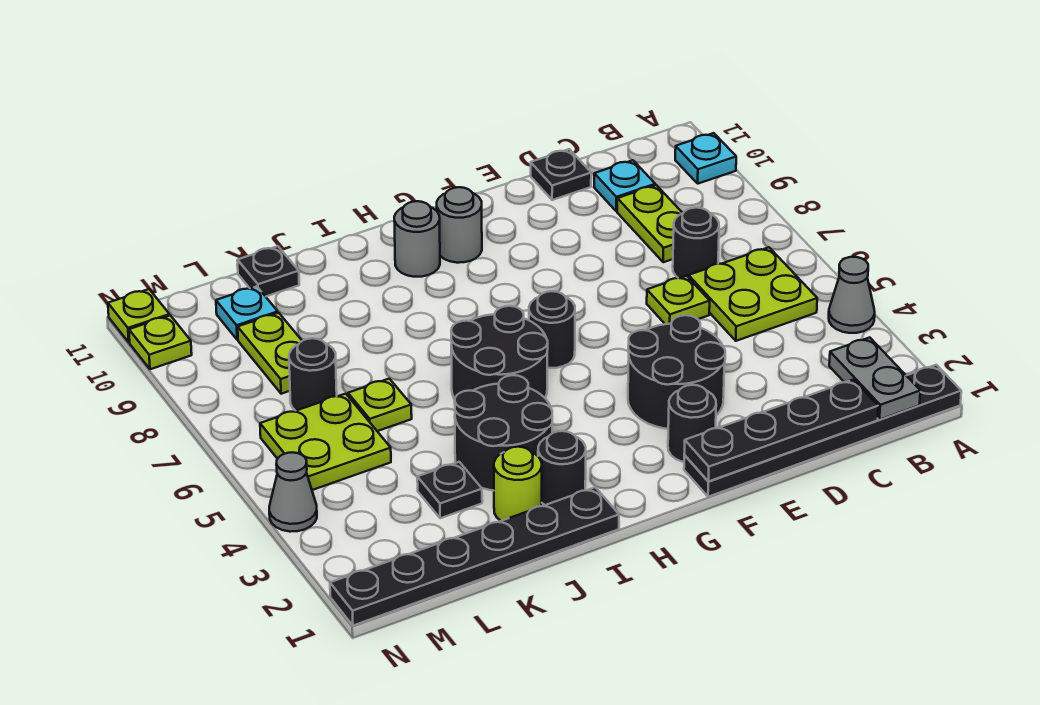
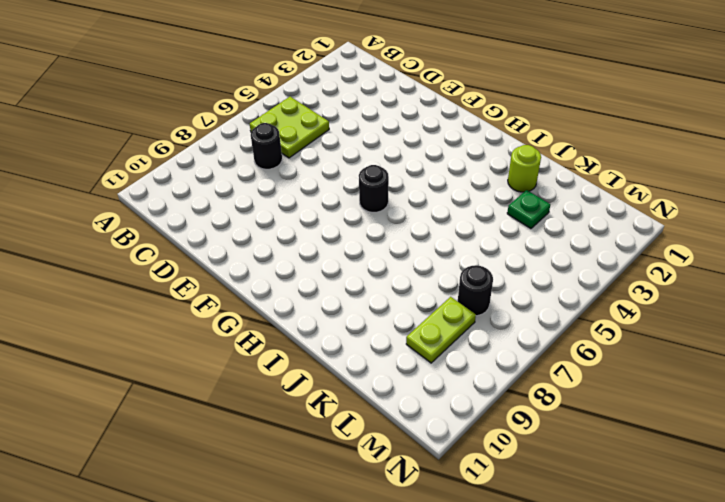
green plate K3 level 1 -> black plate K3 level 1
none -> black plate A1:F1 level 1
none -> grey cone A4 level 1
none -> cyan plate A10 level 1
none -> lime plate C8:C9 level 1

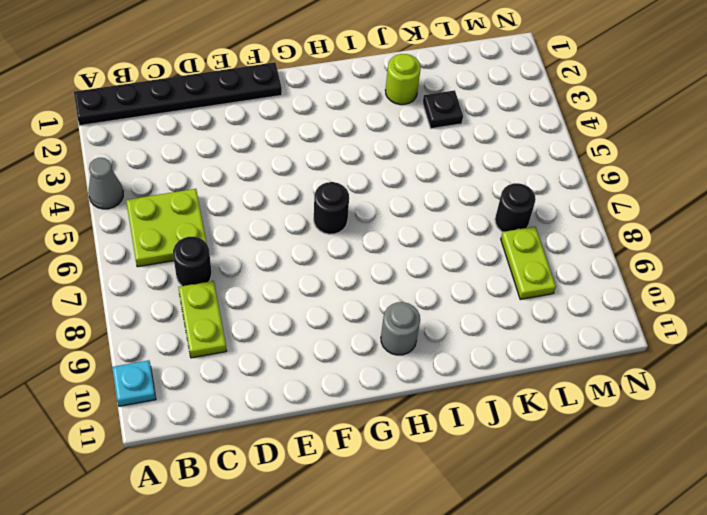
none -> cyan plate C10 level 1
none -> lime plate D6 level 1
none -> black plate D11 level 1
none -> black round brick E3:F4 level 1

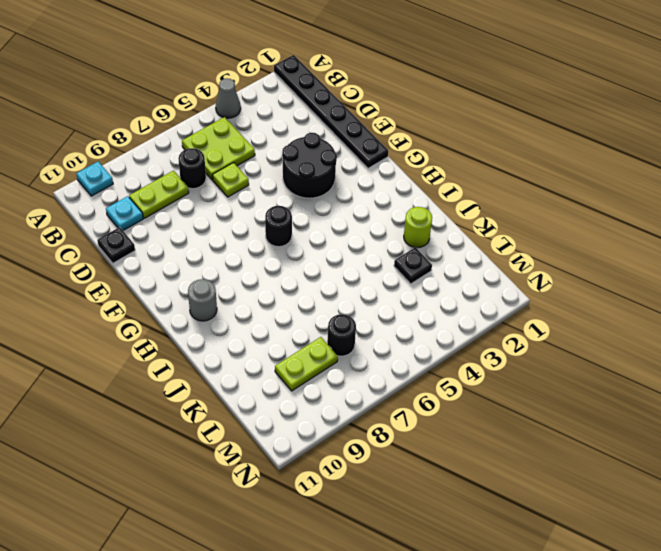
none -> black round brick F2 level 1
none -> grey round brick G10 level 1
none -> black round brick H5:I6 level 1
none -> black plate I1:N1 level 1

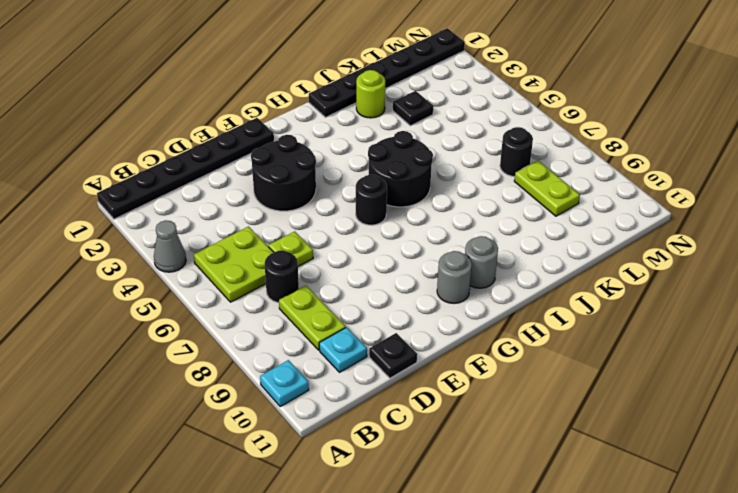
none -> black round brick F2 level 1
none -> black round brick I2 level 1
none -> black round brick I3:J4 level 1
none -> lime plate K6 level 1

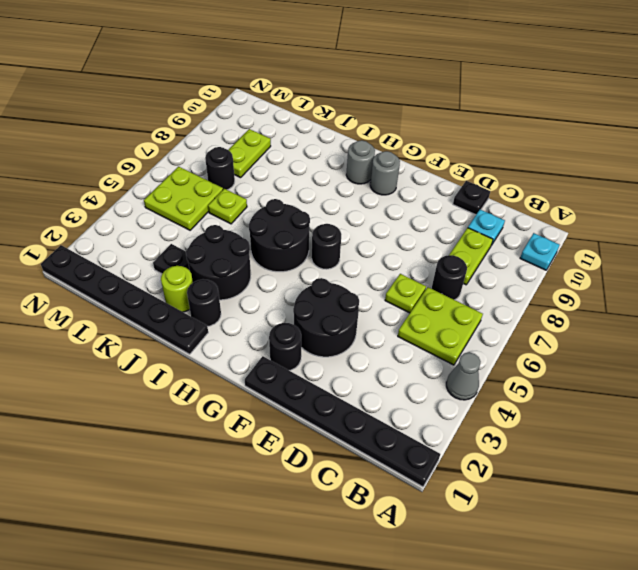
none -> black plate K11 level 1
none -> cyan plate L10 level 1
none -> grey cone N4 level 1
none -> lime plate N10 level 1

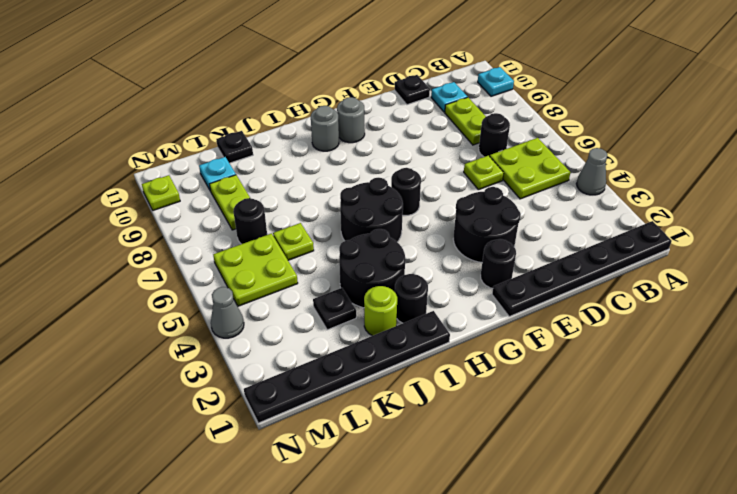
none -> lime plate N11 level 1
none -> grey plate B1:B2 level 2
none -> black plate C1:F1 level 2

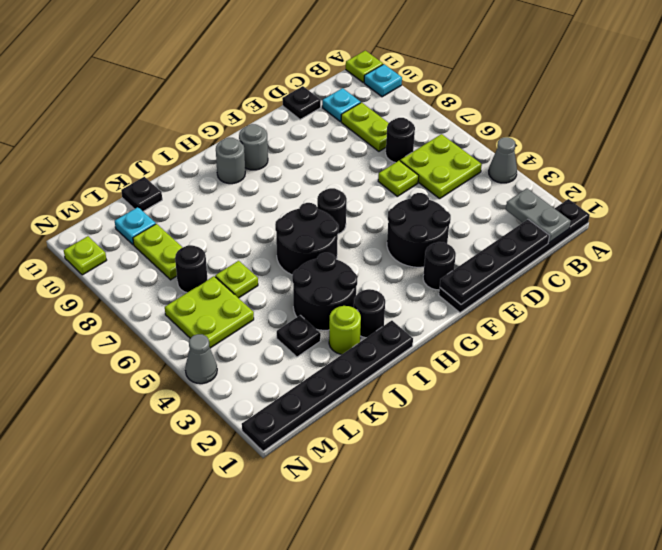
lime plate A11 level 1 -> lime plate N11 level 1

